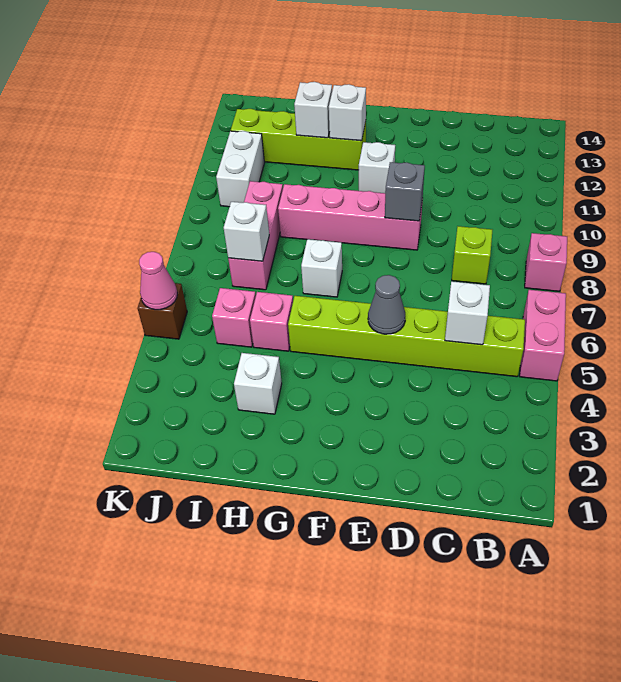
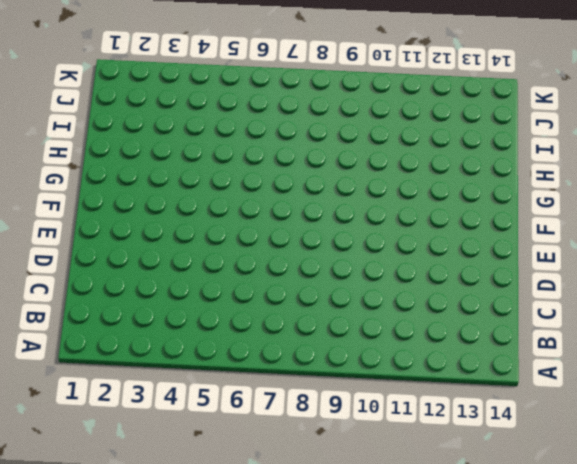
none -> pink brick A5:A6 level 1
none -> pink brick A8 level 1
none -> lime brick B5:G5 level 1

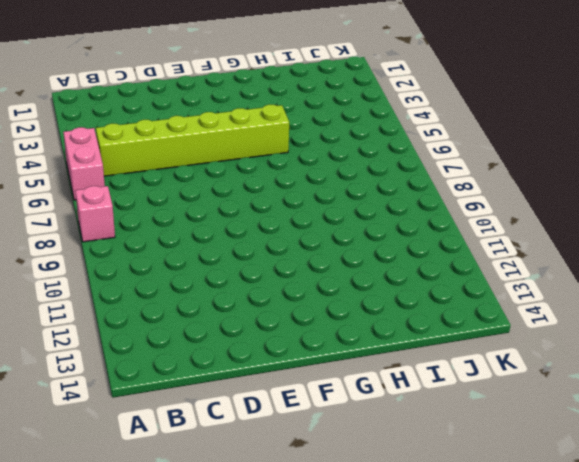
none -> lime brick C8 level 1
none -> pink brick E9:H9 level 1
none -> white brick F11 level 1

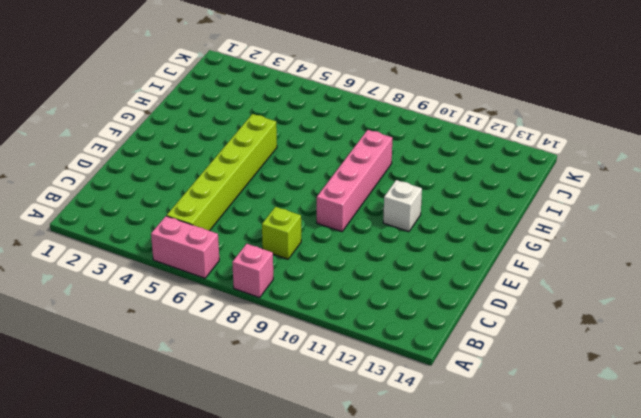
none -> white brick G7 level 1
none -> lime brick G12:J12 level 1
none -> white brick H3 level 1

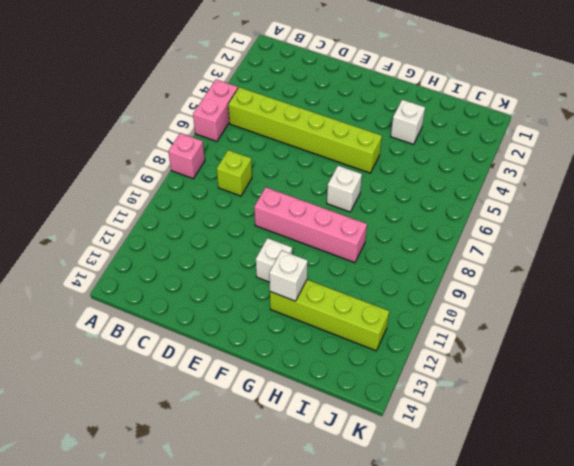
none -> pink brick H5 level 1
none -> pink brick I5 level 1
none -> pink brick I7:I9 level 1

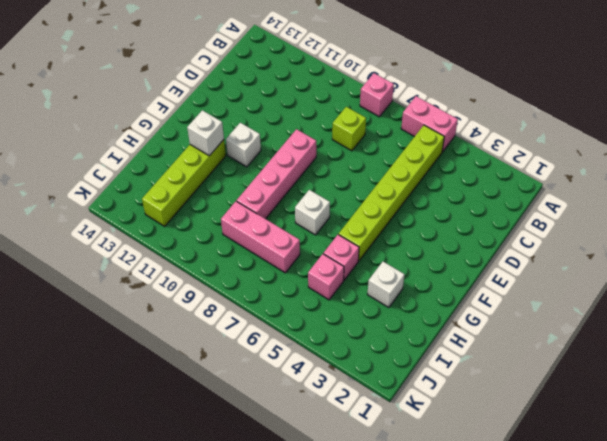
none -> white brick J10:J11 level 1
none -> brown brick K5 level 1
none -> white brick C5 level 2

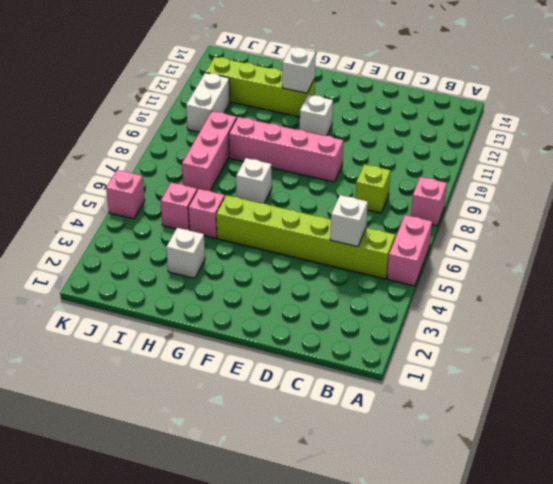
pink brick K5 level 1 -> brown brick K5 level 1
none -> grey cone E5 level 2
none -> grey brick E9 level 2
none -> white brick H12 level 2

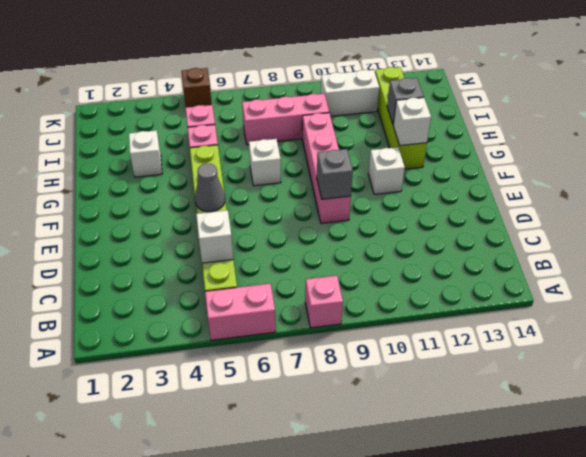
grey brick H12 level 2 -> white brick H12 level 2
none -> lime brick C8 level 1
none -> white brick I7 level 2
none -> pink cone K5 level 2

